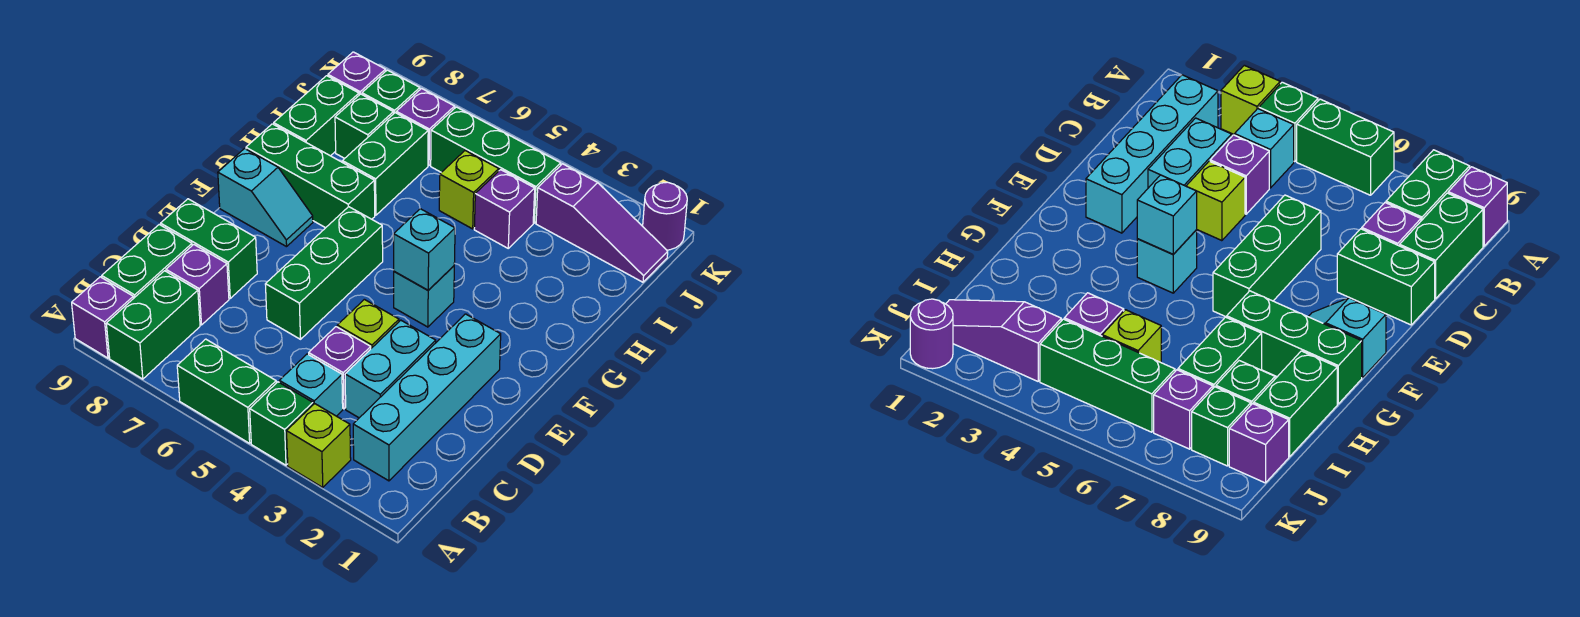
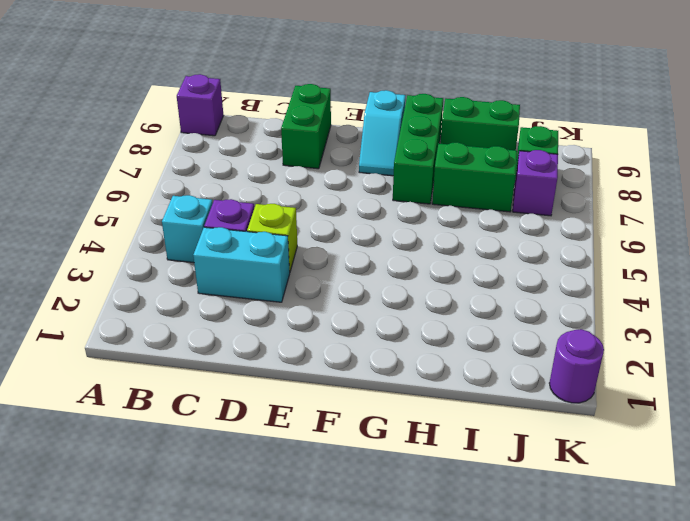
none -> lime brick A3 level 1
none -> green brick A4 level 1
none -> green brick A5:A6 level 1

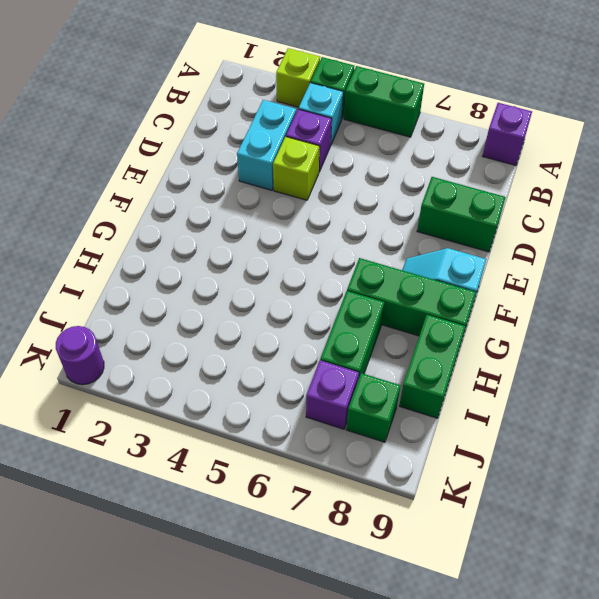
none -> green brick A8:B8 level 1
none -> cyan brick B2:E2 level 1
none -> green brick B9:C9 level 1

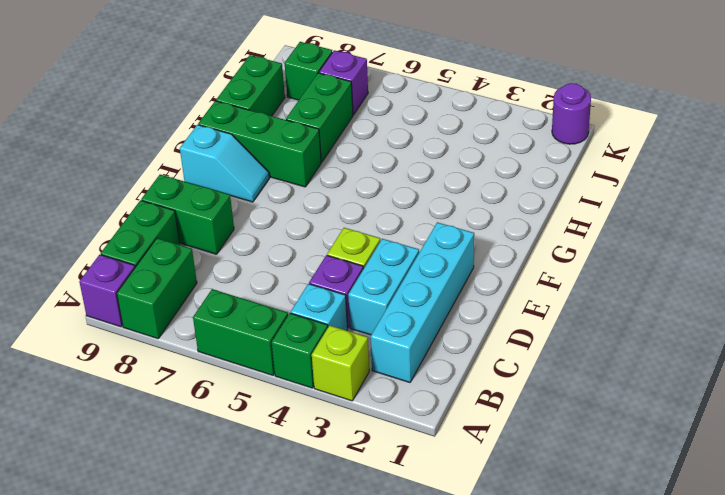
none -> purple brick C8 level 1
none -> green brick D6:F6 level 1
none -> cyan brick F4 level 1

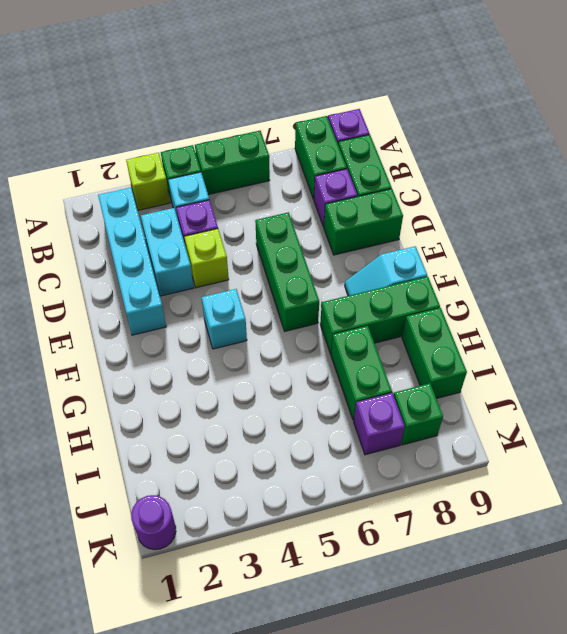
none -> purple brick I4 level 1
none -> lime brick I5 level 1
none -> green brick I8 level 1

